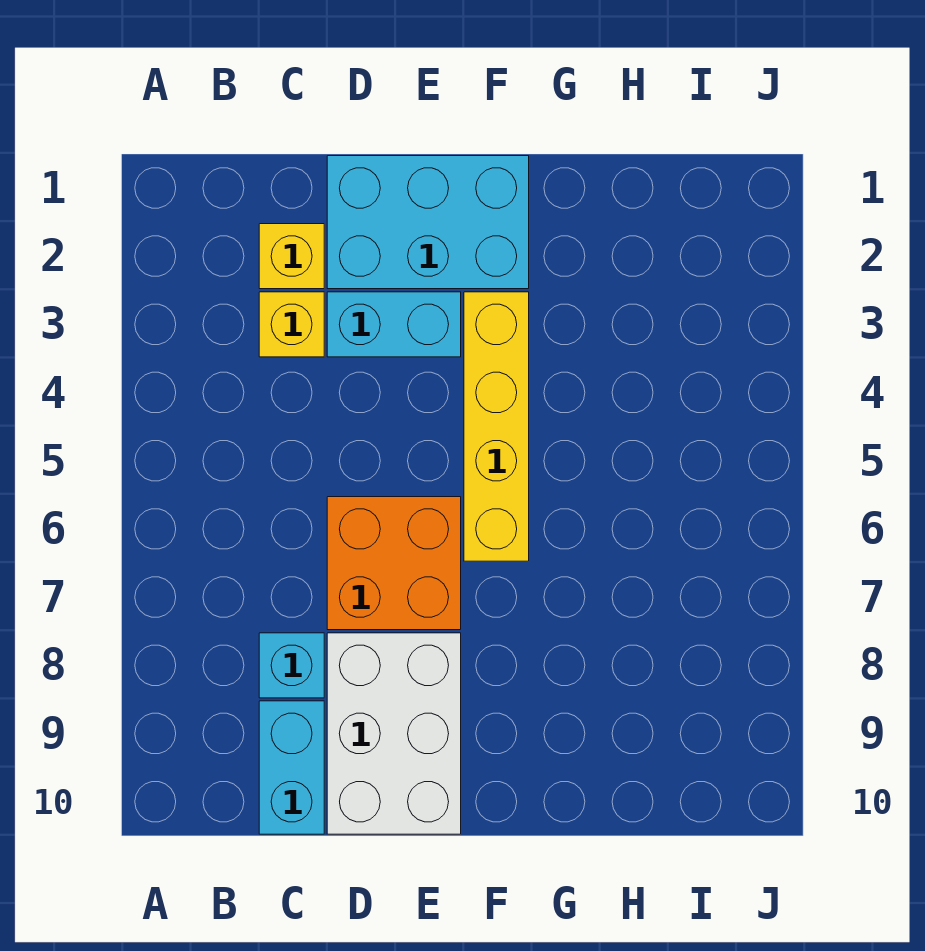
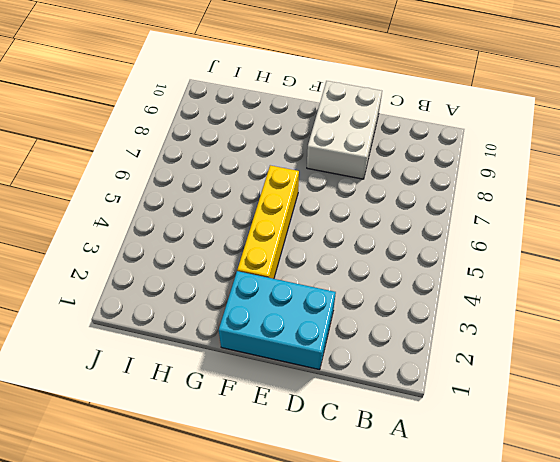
none -> yellow brick C2 level 1
none -> yellow brick C3 level 1

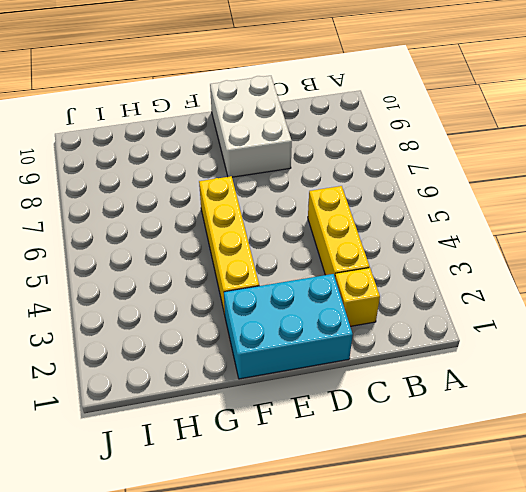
yellow brick C3:C5 level 1 -> yellow brick C3 level 1
none -> cyan brick C8 level 1
none -> cyan brick C9:C10 level 1

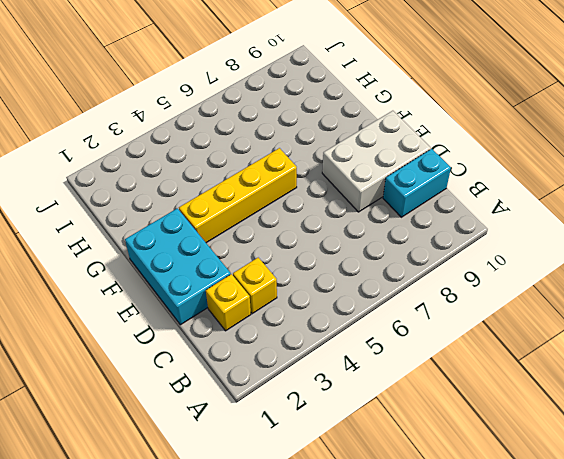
none -> cyan brick C8 level 1
none -> cyan brick D3:E3 level 1

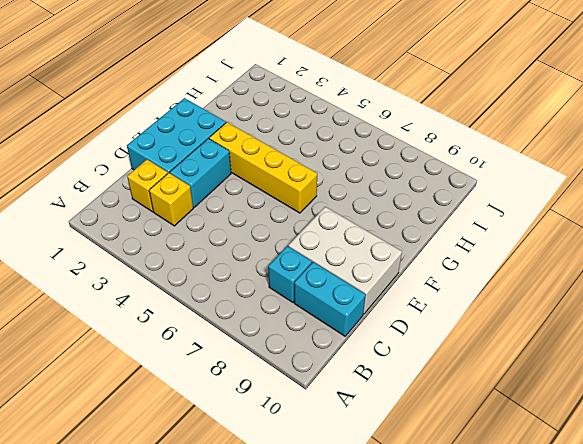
none -> orange brick D6:E7 level 1

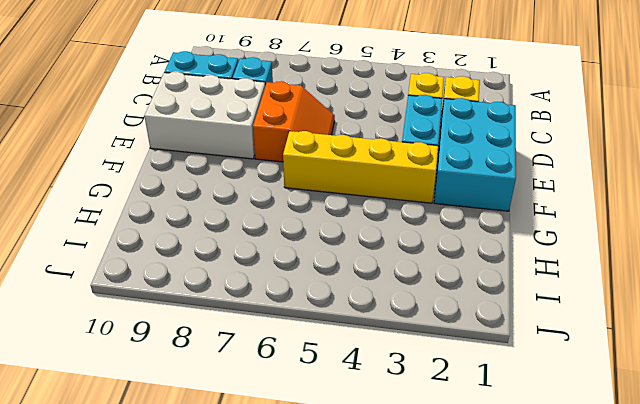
orange slope D6:E7 level 1 top 7 -> orange brick D6:E7 level 1

